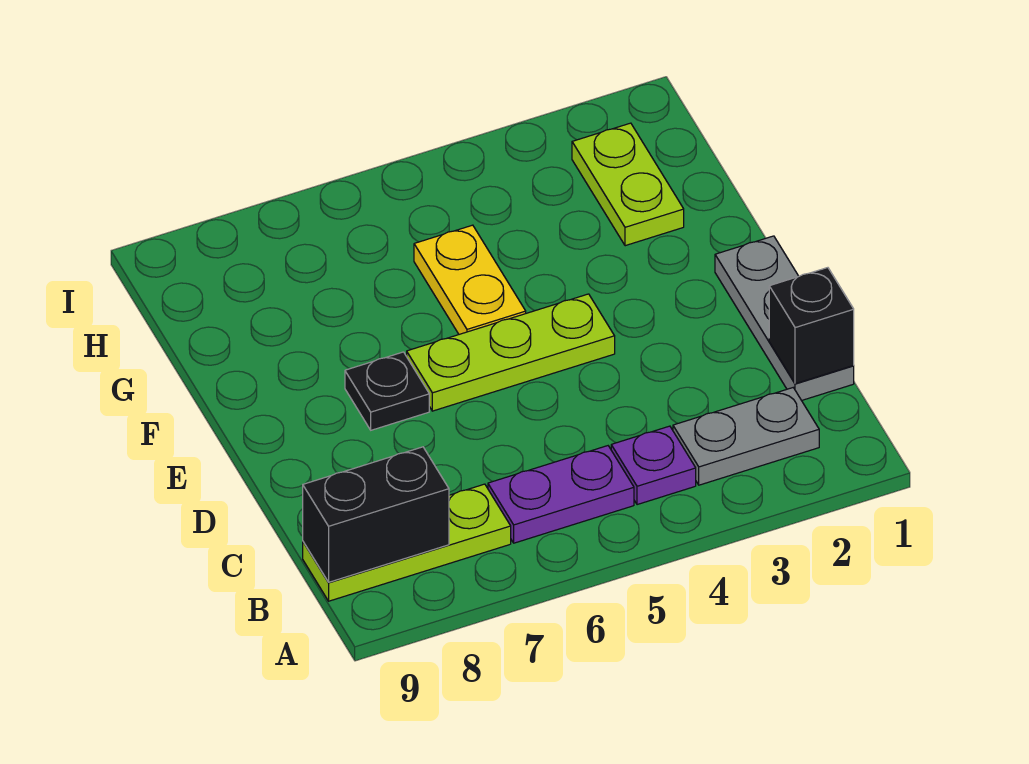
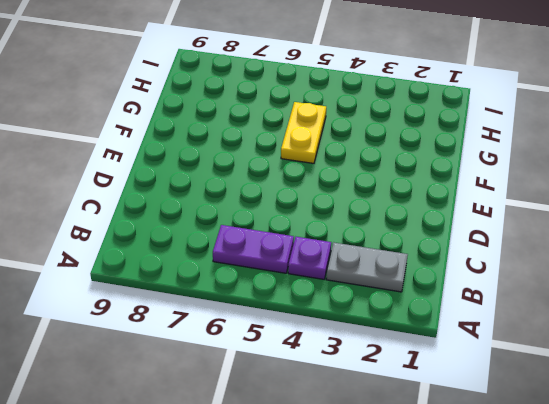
none -> lime plate B7:B9 level 1
none -> grey plate C1:E1 level 1

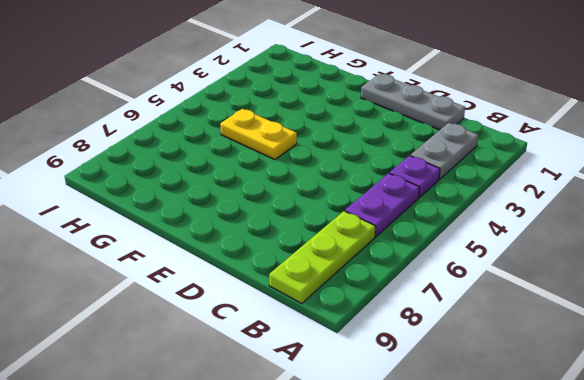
none -> lime plate E4:E6 level 1
none -> black plate E7 level 1

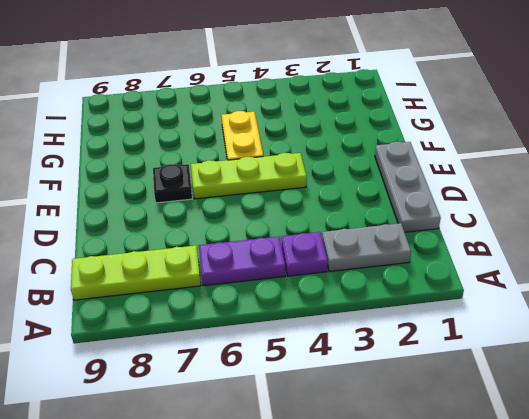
none -> lime plate G2:H2 level 1
none -> black brick B8:B9 level 2

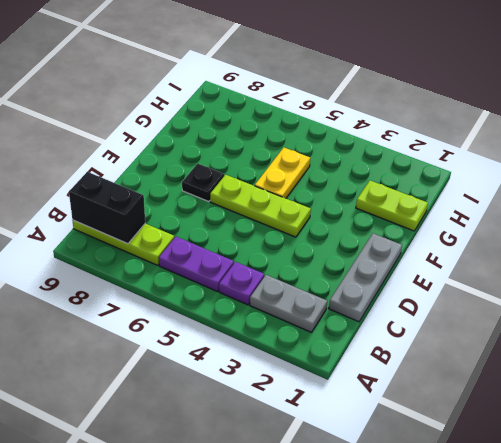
lime plate G1:G2 level 1 -> lime plate G2:H2 level 1
none -> black brick C1 level 2

